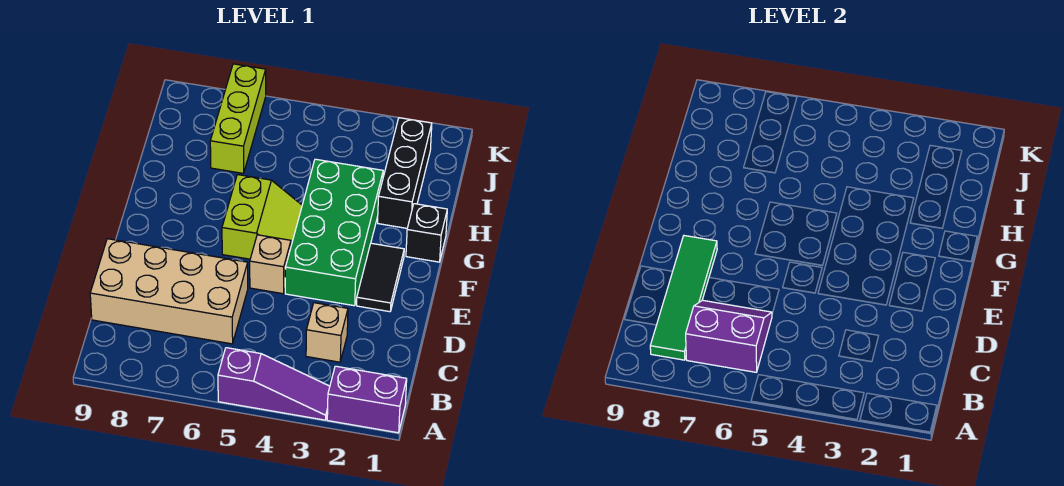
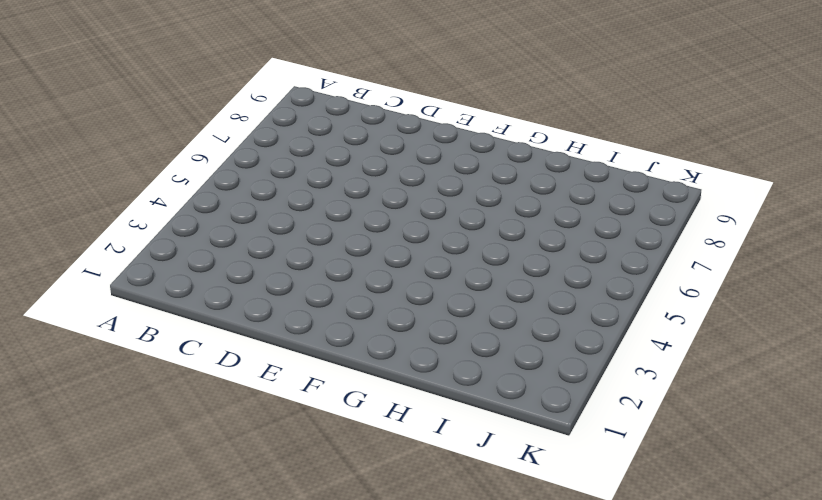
none -> purple brick A1:A2 level 1
none -> purple slope A3:A5 level 1 top 5
none -> tan brick C3 level 1

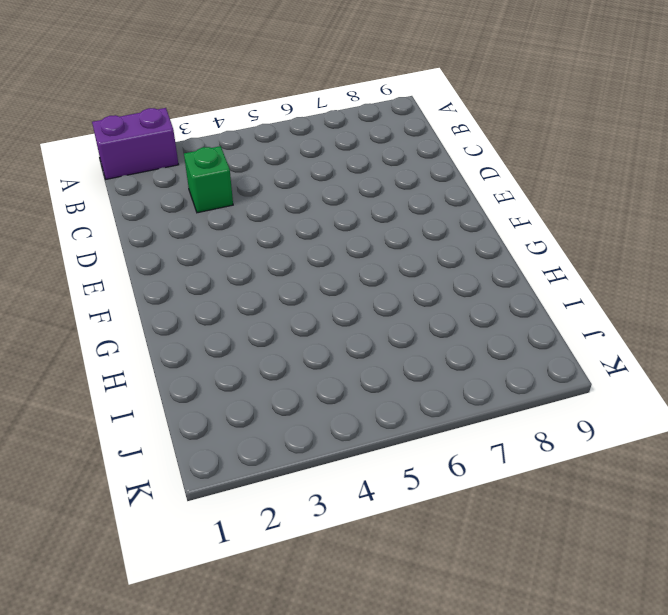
green brick C3 level 1 -> tan brick C3 level 1
none -> purple slope A3:A5 level 1 top 5
none -> tan brick C6:D9 level 1
none -> black tile E2:F2 level 1

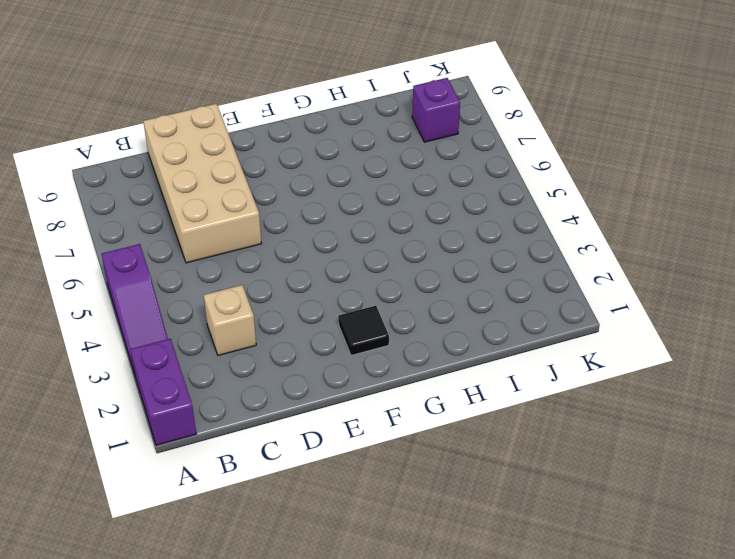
black tile F2 level 1 -> black tile E2:F2 level 1
purple brick J8 level 1 -> none
none -> green brick E3:H4 level 1
none -> tan brick E5 level 1
none -> lime slope F5:G6 level 1 top 6

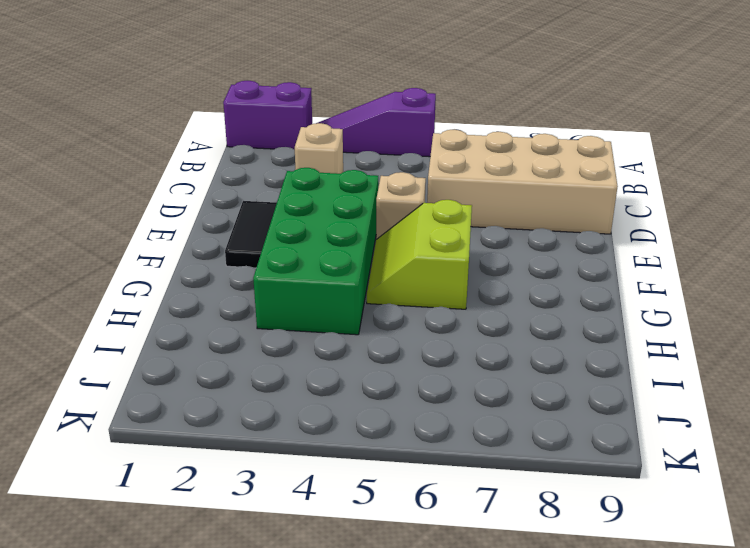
none -> black brick G1 level 1
none -> black brick H2:J2 level 1
none -> lime brick I7:K7 level 1

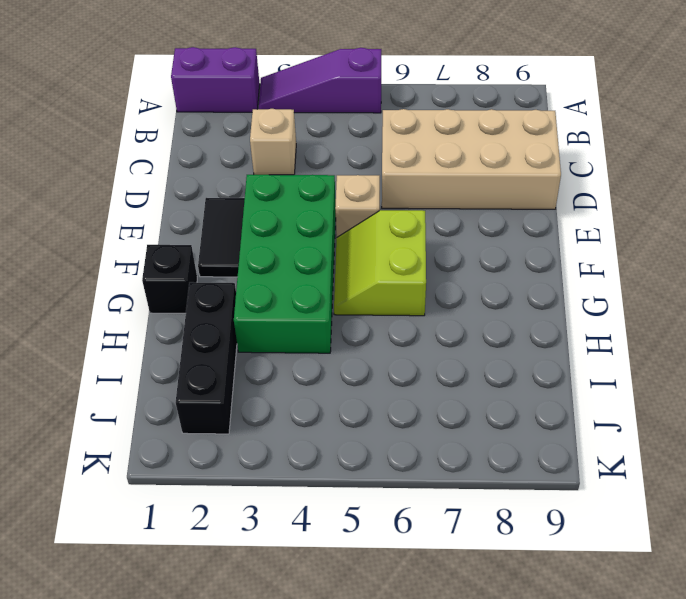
none -> lime brick I7:K7 level 1
none -> purple slope B6:C7 level 2 top B
none -> green tile B8:E8 level 2

